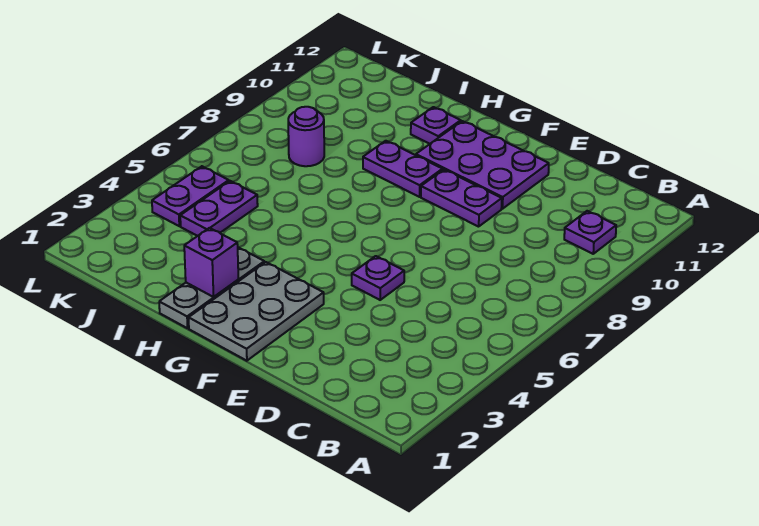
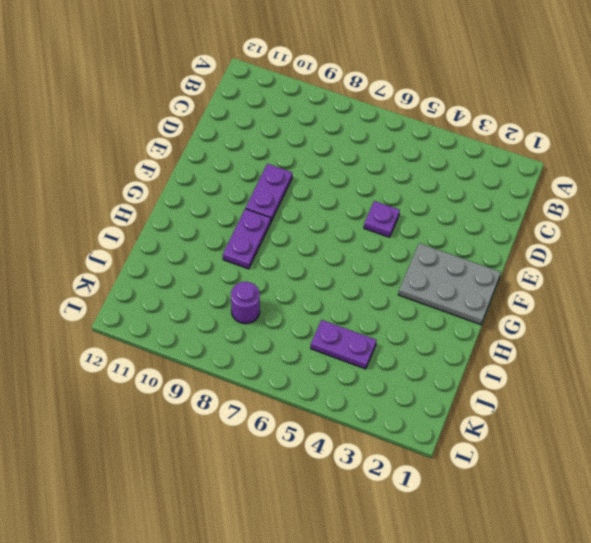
none -> purple plate B10 level 1
none -> purple plate E10:G11 level 1
none -> grey plate H1:H3 level 1

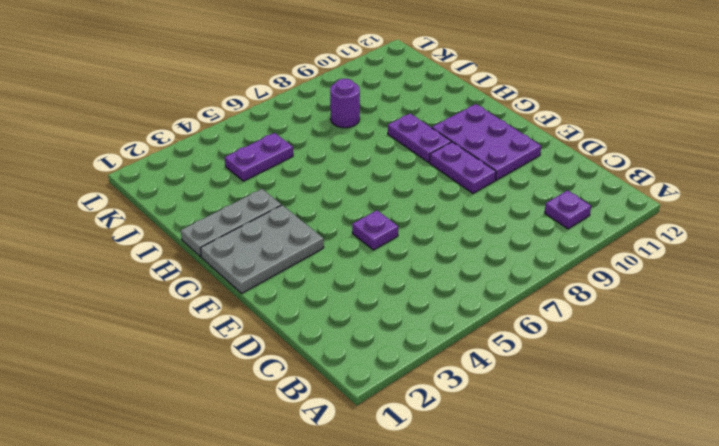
none -> purple plate H11 level 1
none -> purple plate K4:K5 level 1
none -> purple brick H2 level 2

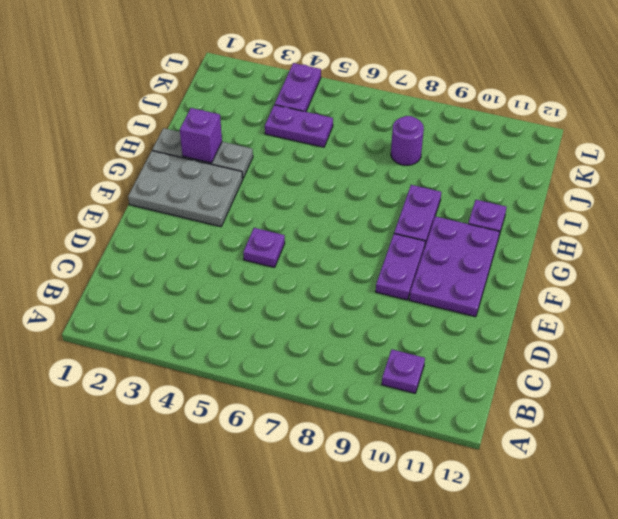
purple plate K4:L4 level 1 -> purple plate K4:K5 level 1

